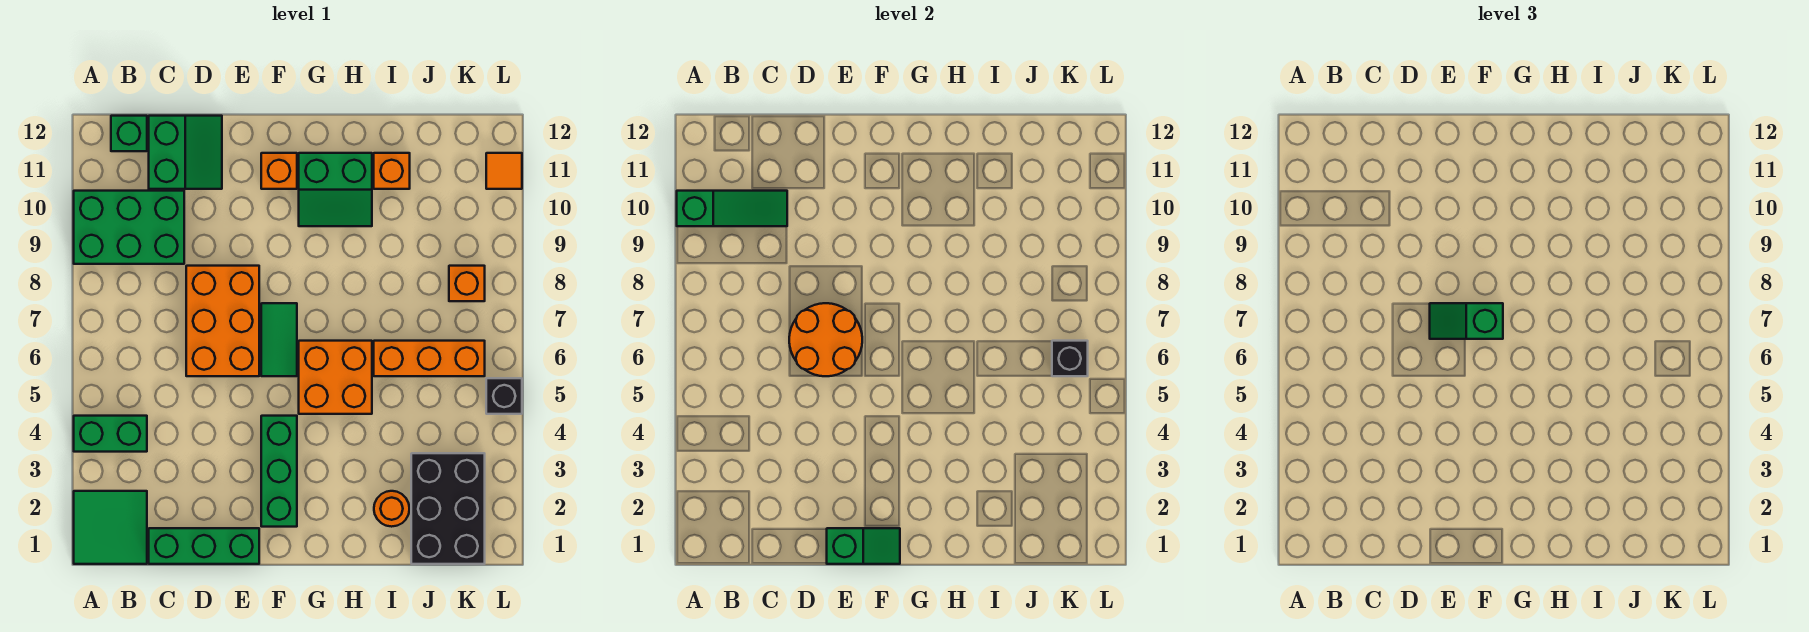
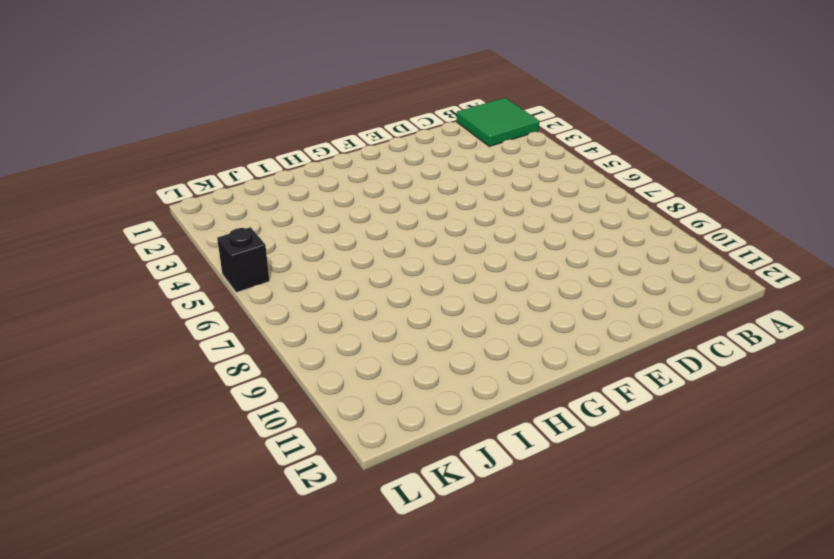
none -> green brick A4:B4 level 1
none -> green brick A9:C10 level 1
none -> green brick B12 level 1

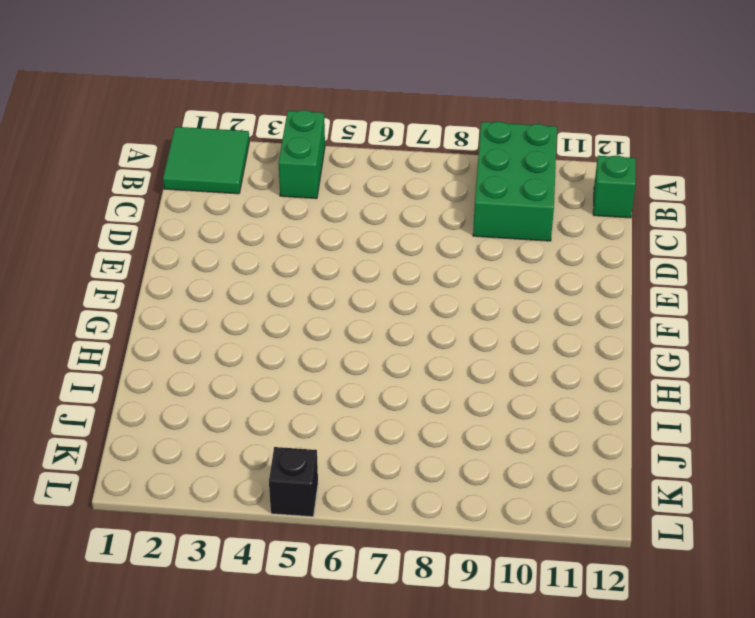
none -> green brick C1:E1 level 1
none -> green slope C11:D12 level 1 top C
none -> orange brick D6:E8 level 1

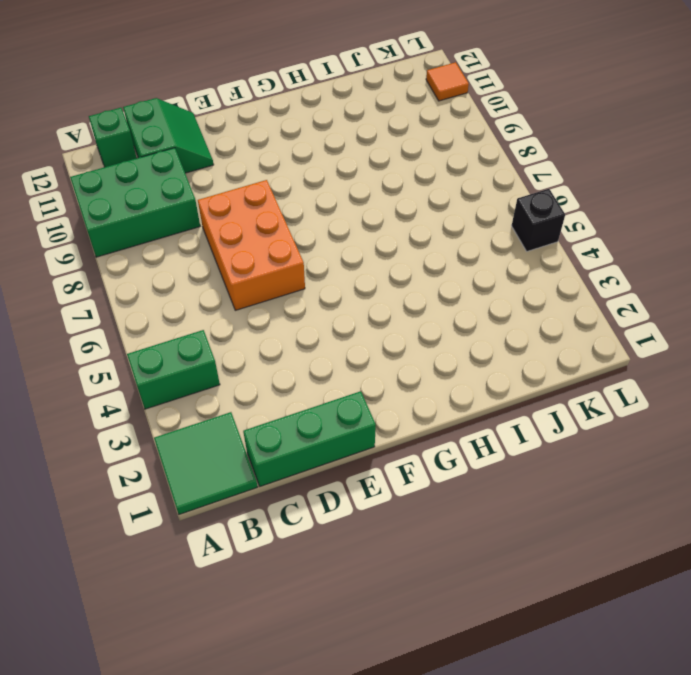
none -> green brick F2:F4 level 1
none -> green tile F6:F7 level 1
none -> orange brick F11 level 1

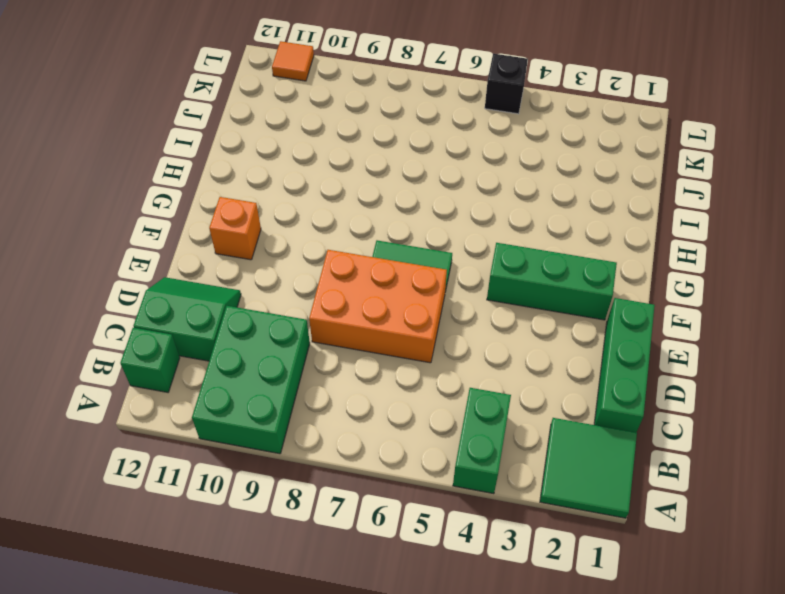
none -> orange brick G5:H6 level 1
none -> green slope G10:H11 level 1 top 11
none -> orange round brick I2 level 1

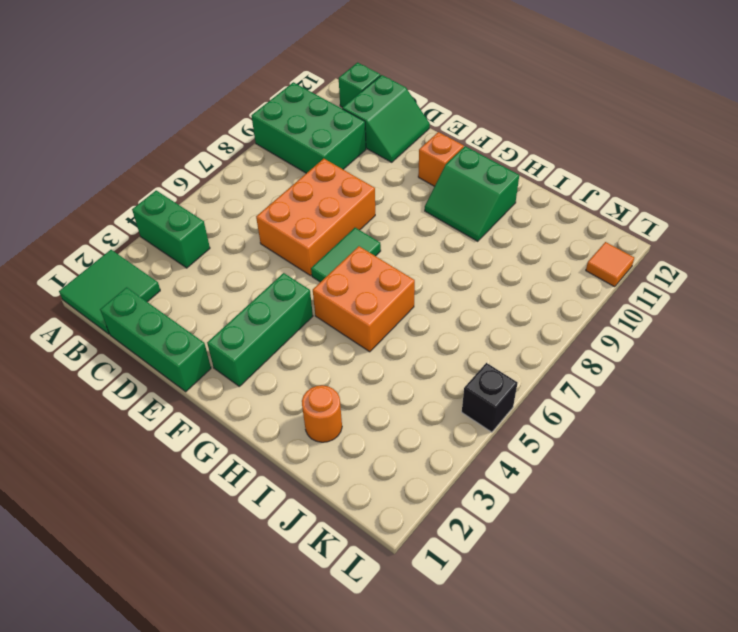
none -> orange brick I6:K6 level 1
none -> orange brick I11 level 1
none -> black brick J1:K3 level 1

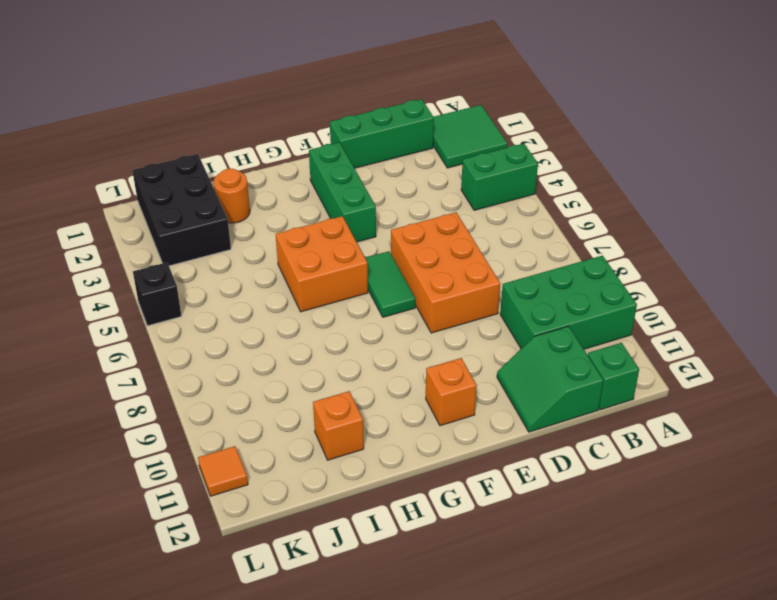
none -> green slope G10:H11 level 1 top 11
none -> orange brick I6:K6 level 1
none -> orange brick K8 level 1

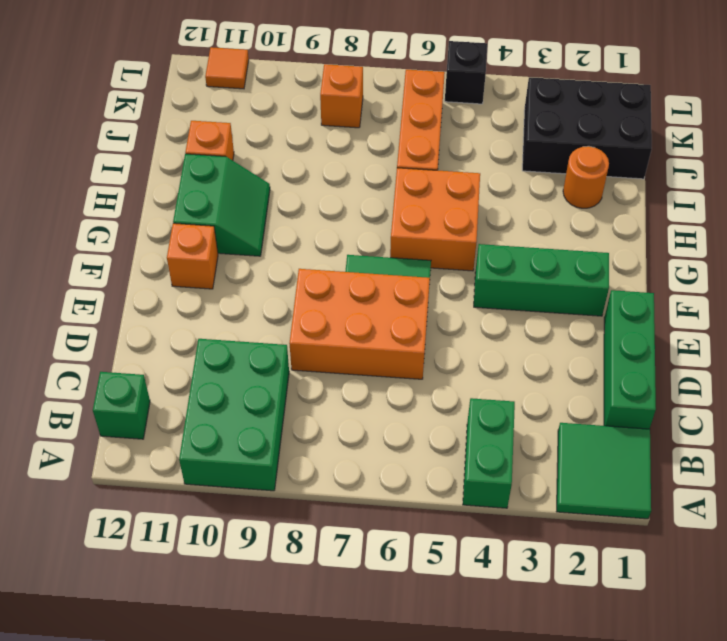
none -> green slope C11:D12 level 1 top C
none -> green slope A10:C10 level 2 top A
none -> orange round brick D6:E7 level 2

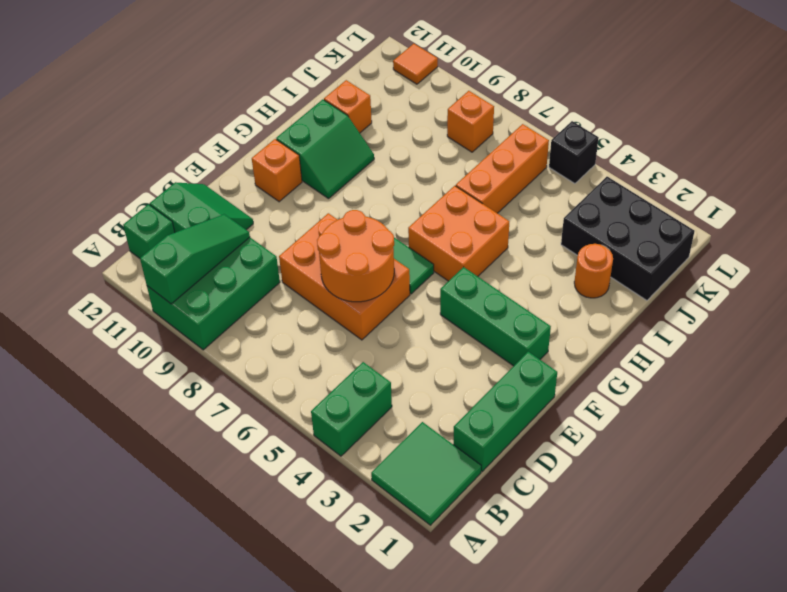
none -> green slope E1:F1 level 2 top E
none -> black brick K6 level 2
none -> green slope E7:F7 level 3 top F

